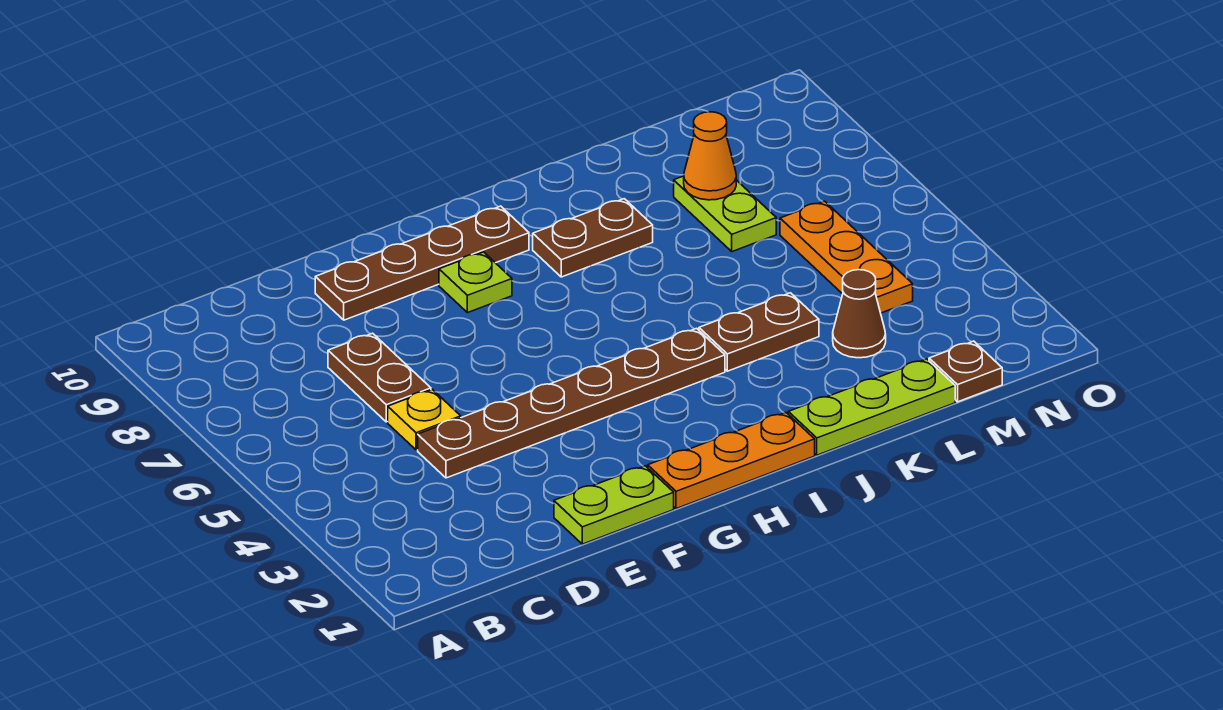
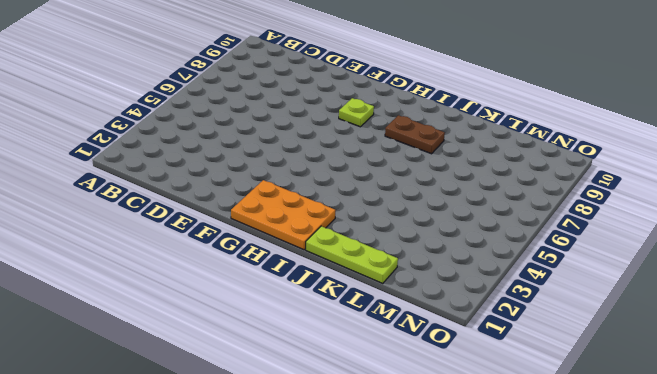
orange plate G1:I2 level 1 -> orange plate G1:I1 level 1
none -> brown plate D4:I4 level 1
none -> yellow plate D5 level 1
none -> brown plate D6:D7 level 1

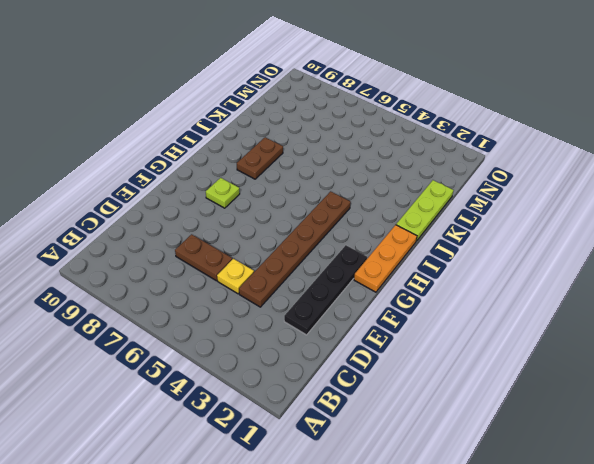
black plate D2:G2 level 1 -> none
none -> lime plate E1:F1 level 1
none -> brown plate E9:H9 level 1
none -> brown plate J4:K4 level 1

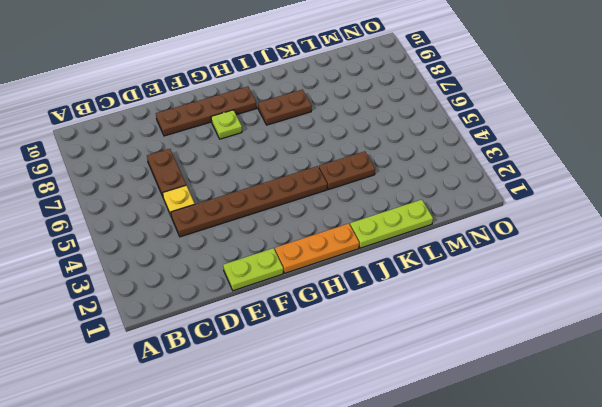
none -> brown cone L3 level 1
none -> lime plate L7:L8 level 1
none -> brown plate M1 level 1

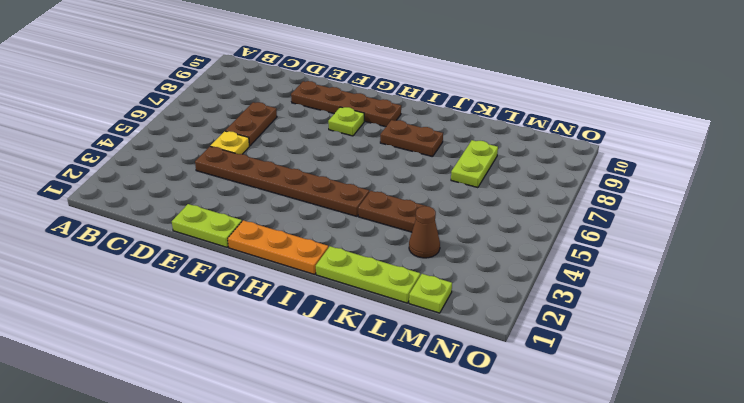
lime plate M1 level 1 -> brown plate M1 level 1
none -> orange plate M4:M6 level 1
none -> orange cone L8 level 2

